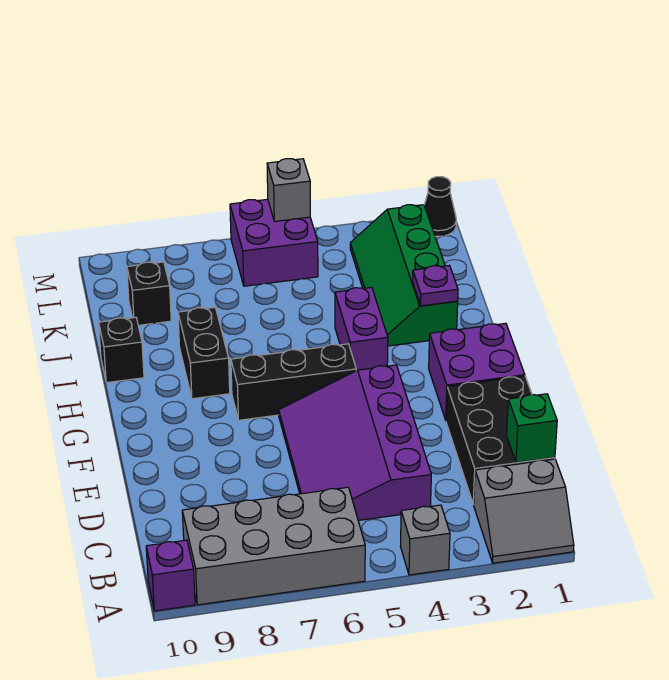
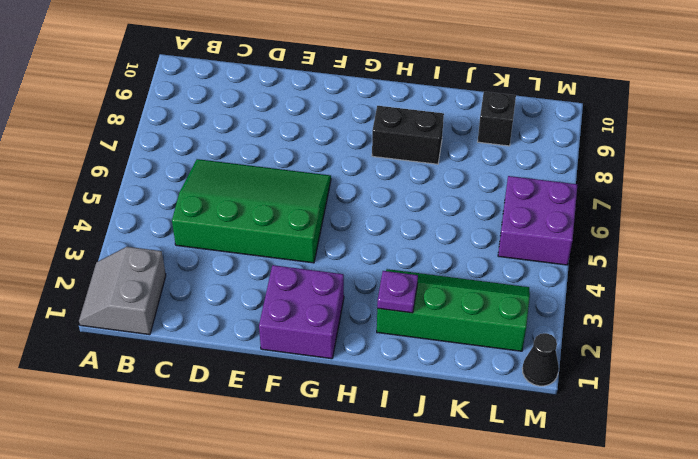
green slope C4:F6 level 1 top 4 -> purple slope C4:F6 level 1 top 4
none -> grey brick A4 level 1
none -> grey brick A6:B9 level 1
none -> purple brick A10 level 1

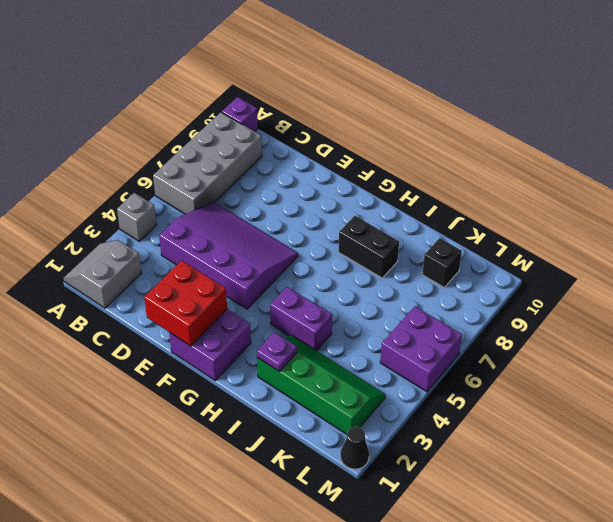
red brick E1:F2 level 2 -> none
none -> black brick C1:E2 level 1
none -> black brick G5:G7 level 1
none -> black brick I10 level 1

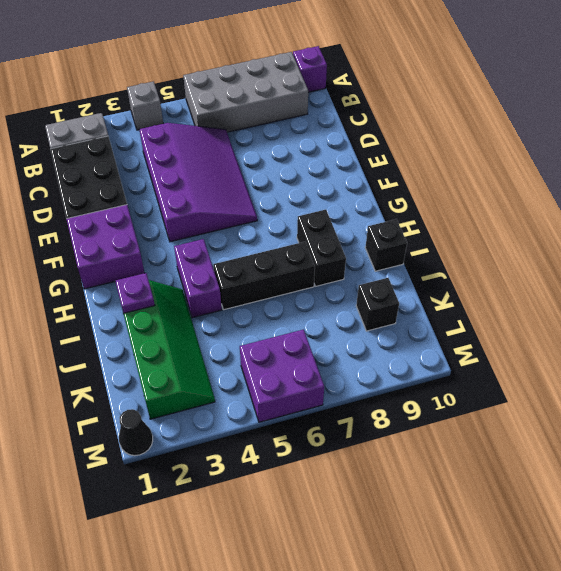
black brick I5:I7 level 1 -> black brick G5:G7 level 1
none -> green brick C1 level 2
none -> grey brick M5 level 2

